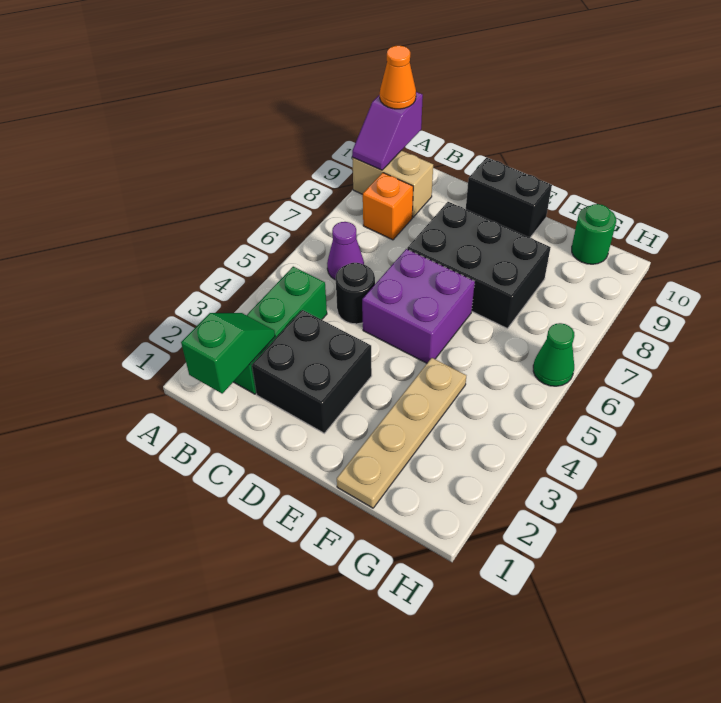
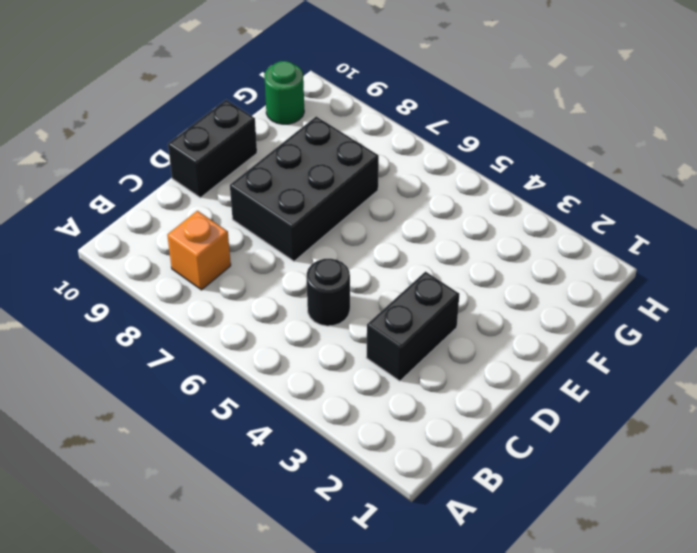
black brick C3:D3 level 1 -> black brick C2:D3 level 1
none -> tan brick A9:B9 level 1
none -> green brick B2:B4 level 1
none -> purple cone B6 level 1

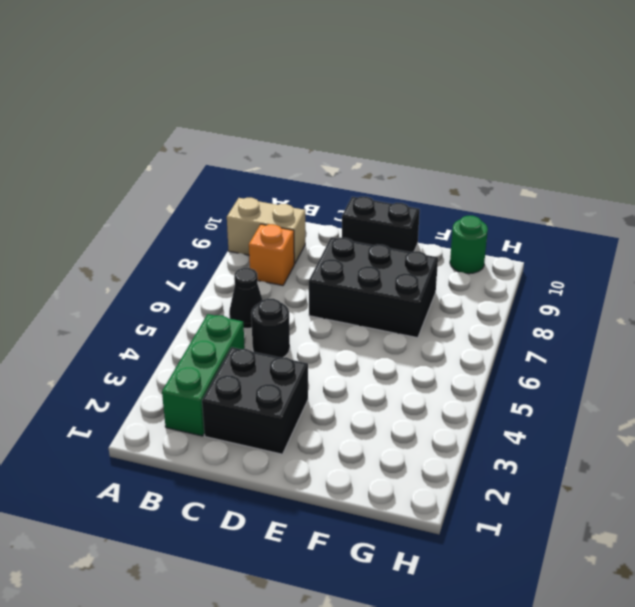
black cone B6 level 1 -> purple cone B6 level 1
none -> purple brick D5:E6 level 1
none -> tan plate F1:F4 level 1
none -> green cone H6 level 1

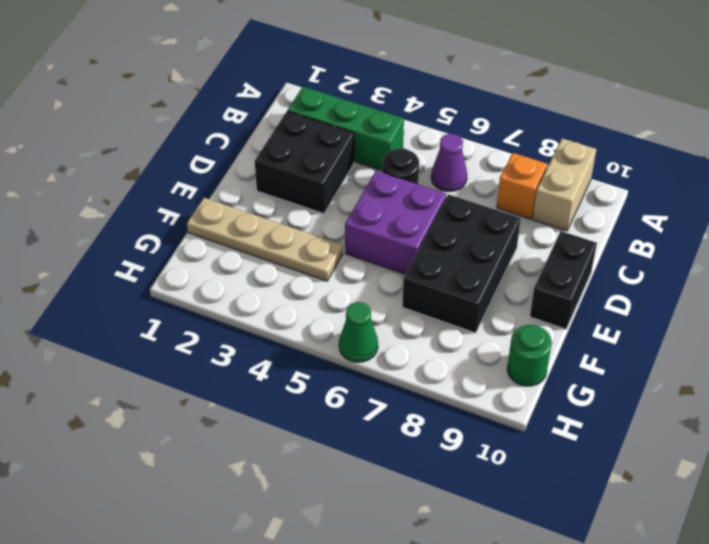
none -> purple slope A9:A10 level 2 top 10
none -> green slope B1:B2 level 2 top 1
none -> orange cone A10 level 3

